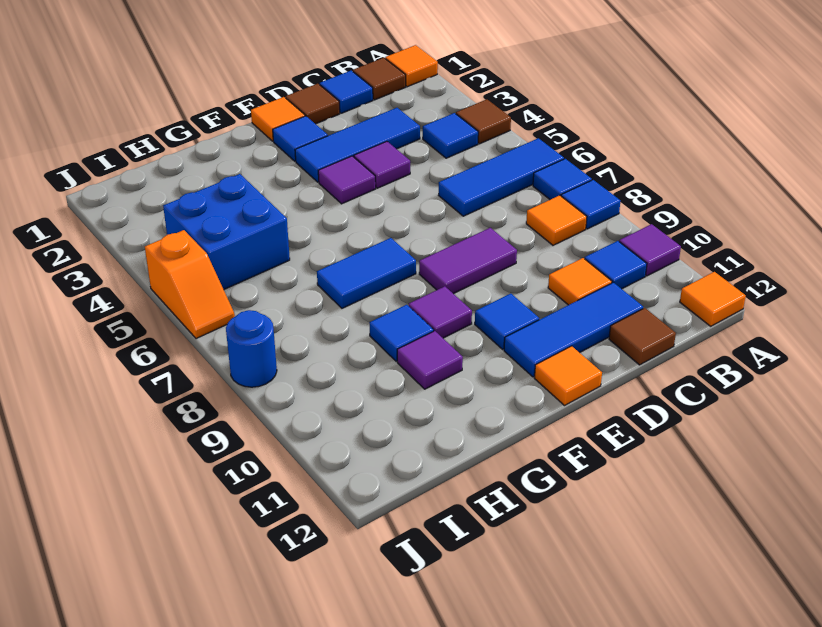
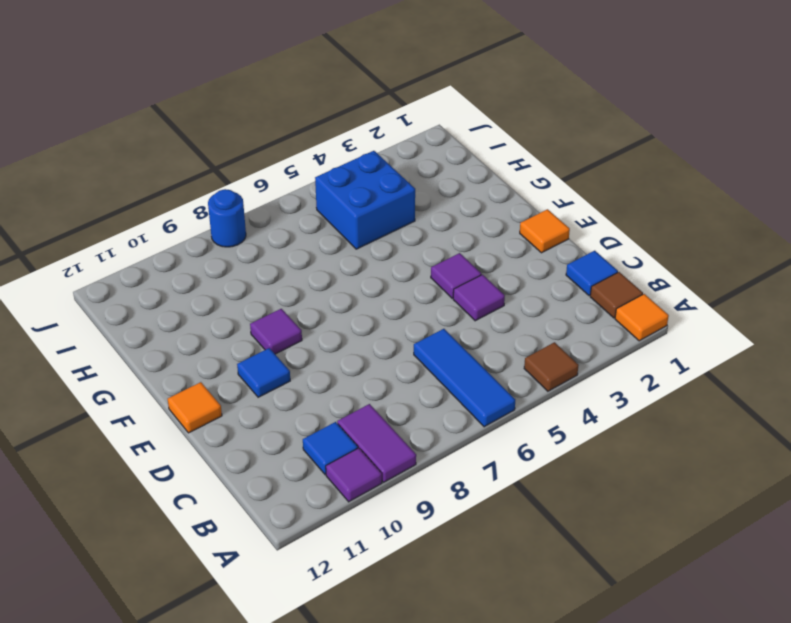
purple tile A9:B9 level 1 -> purple tile D8:E8 level 1
none -> blue tile A7 level 1
none -> blue tile A8 level 1
none -> orange tile A12 level 1
none -> blue tile B4 level 1

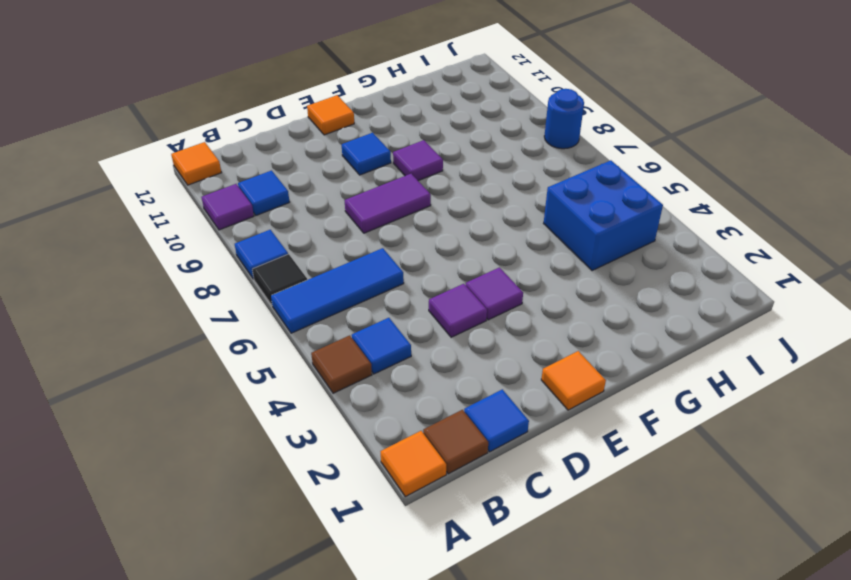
black tile A7 level 1 -> blue tile A7 level 1
none -> orange tile B8 level 1
none -> blue tile C3:E3 level 1
none -> orange tile C10 level 1
none -> blue tile C11:E11 level 1

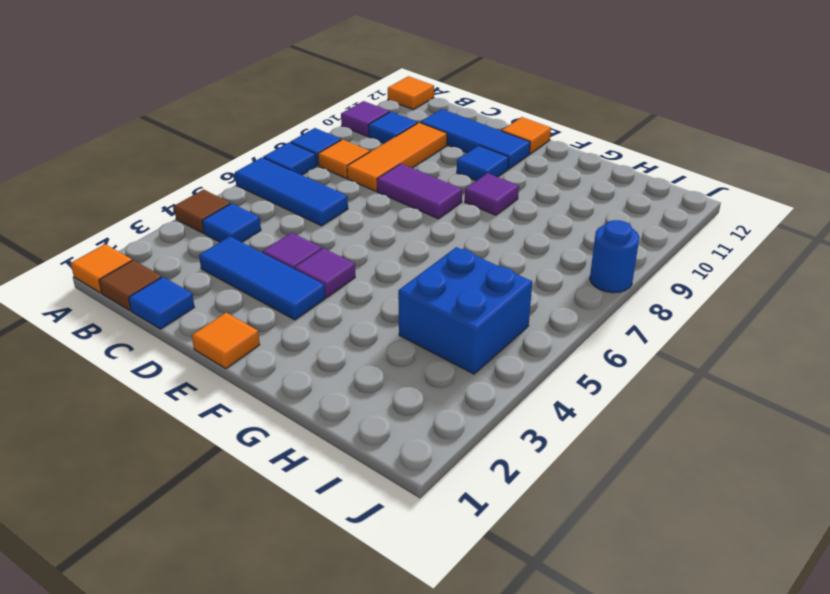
orange tile C8:C10 level 1 -> orange tile C10 level 1
none -> brown tile C12 level 1
none -> brown tile D1 level 1
none -> blue tile E2 level 1
none -> blue tile F7:G7 level 1

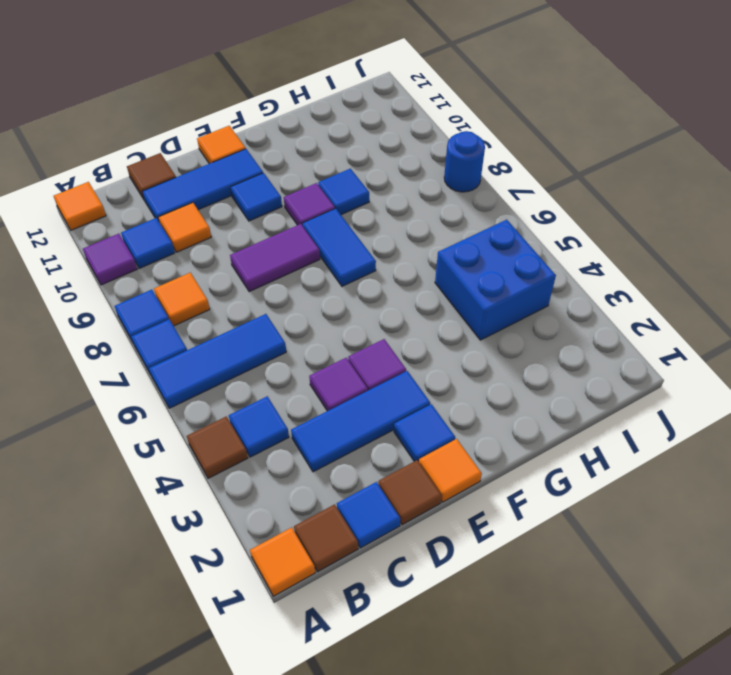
blue tile F7:F8 level 1 -> blue tile F7:G7 level 1
none -> purple tile G10 level 1
none -> orange slope J5:J6 level 1 top 5

